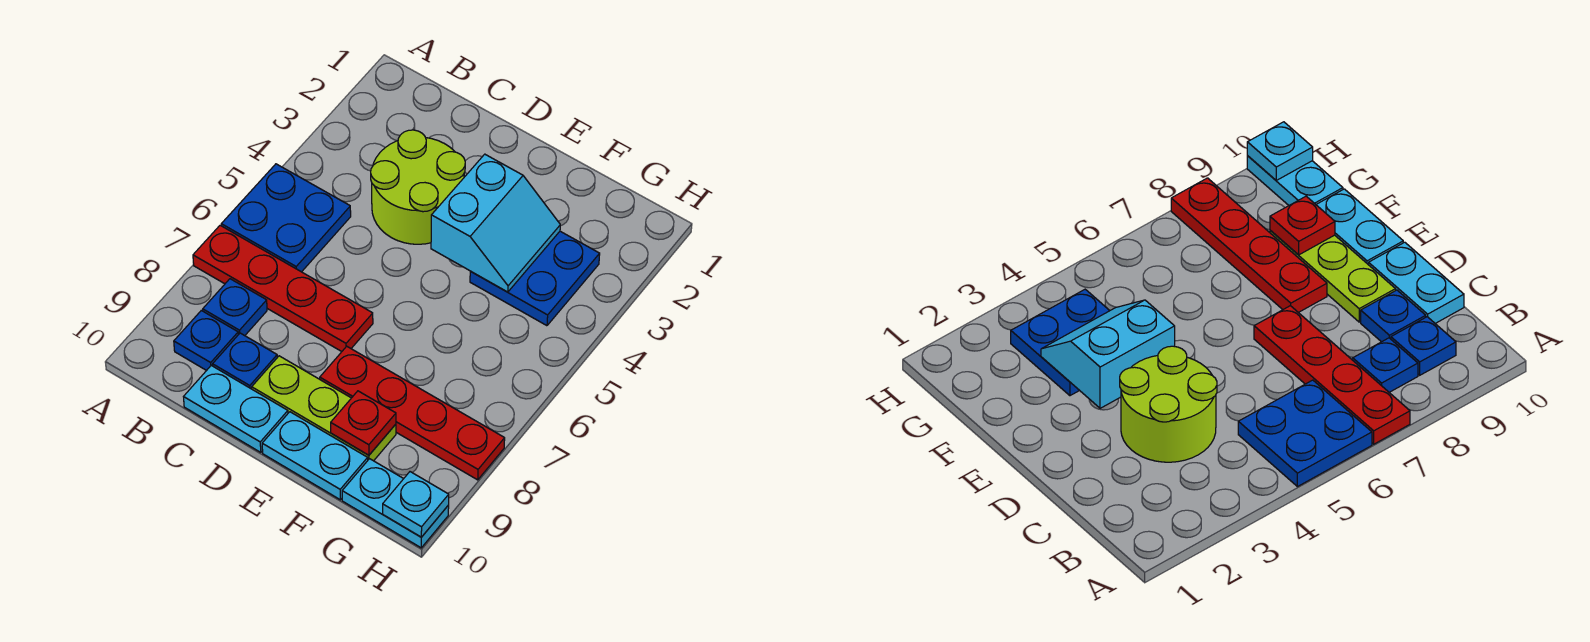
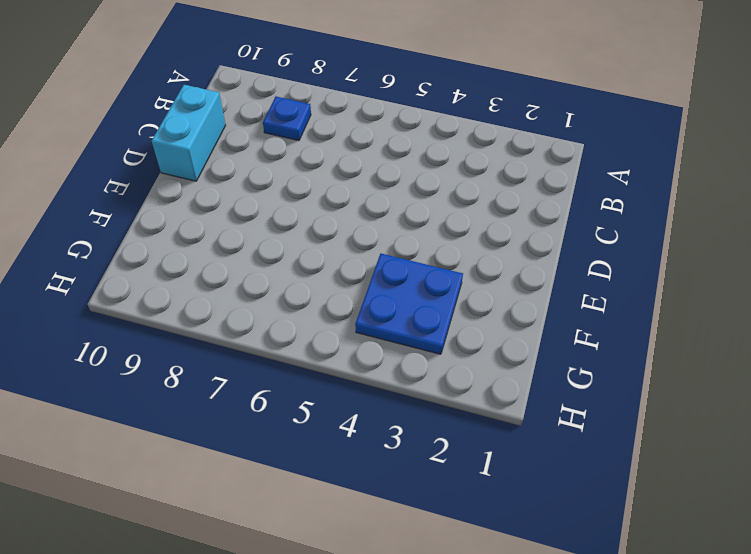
cyan brick C10:D10 level 1 -> cyan plate C10:D10 level 1
none -> blue plate A5:B6 level 1
none -> red plate A7:D7 level 1
none -> blue plate B9 level 1

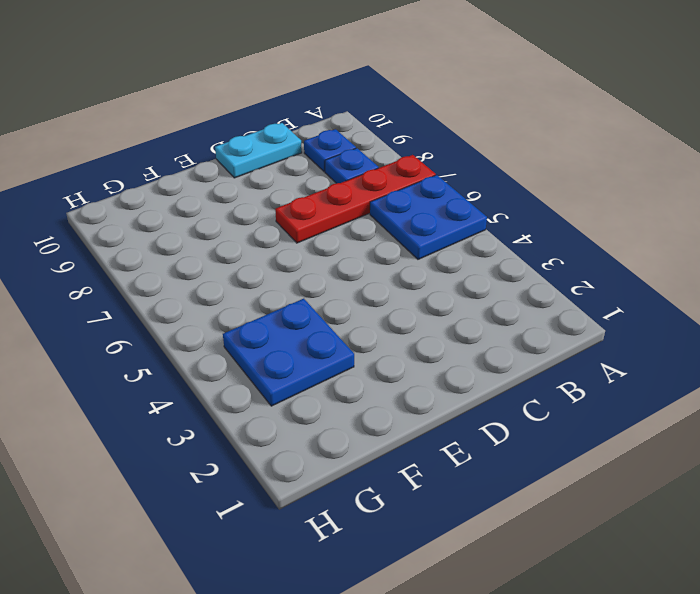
none -> lime round brick C3:D4 level 1
none -> blue plate C9 level 1
none -> lime plate D9:F9 level 1

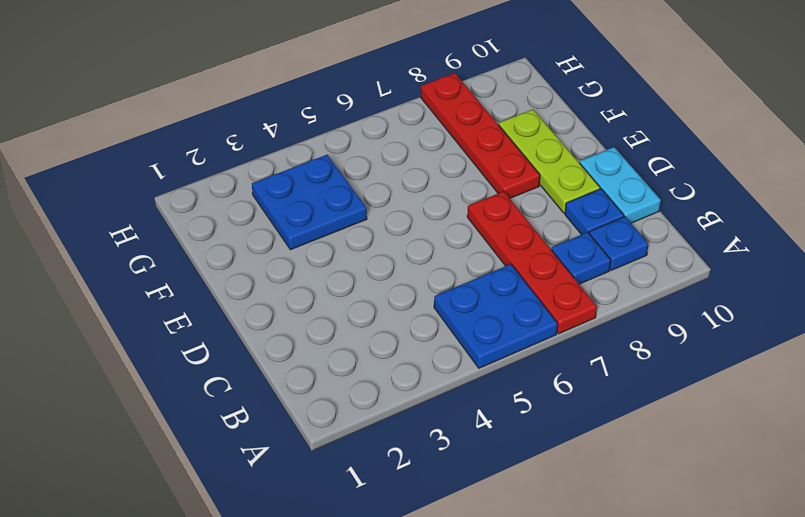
none -> lime round brick C3:D4 level 1
none -> cyan plate E10:F10 level 1
none -> cyan plate G10:H10 level 1

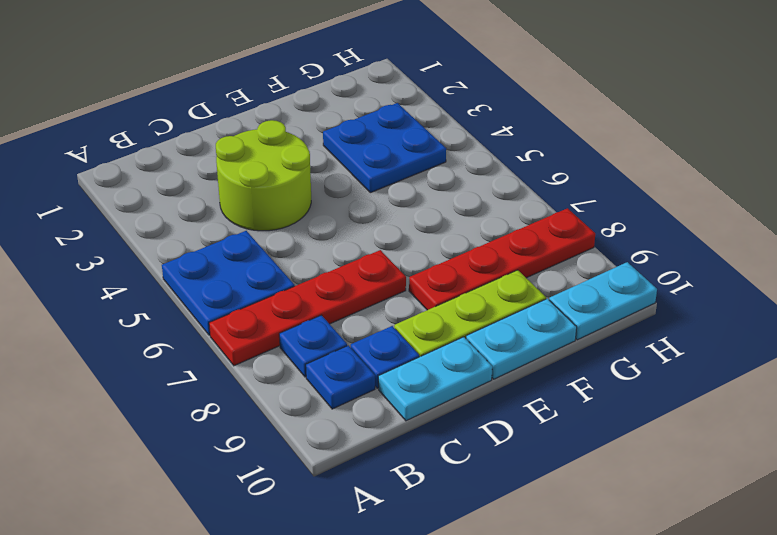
none -> cyan slope E3:F4 level 2 top E
none -> red plate F9 level 2
none -> cyan plate H10 level 2

